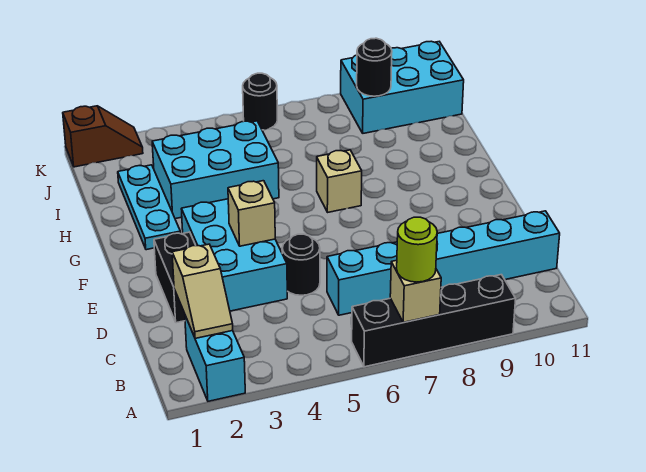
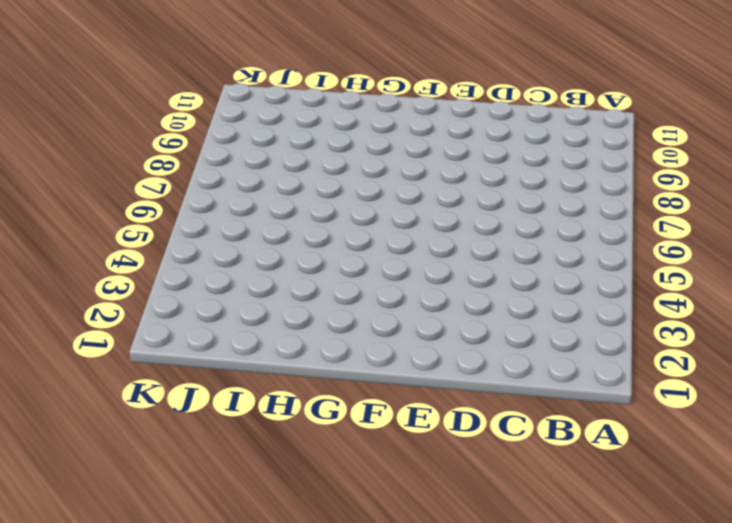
none -> cyan brick A2:B2 level 1
none -> black brick A6:A9 level 1
none -> cyan brick C6:C11 level 1

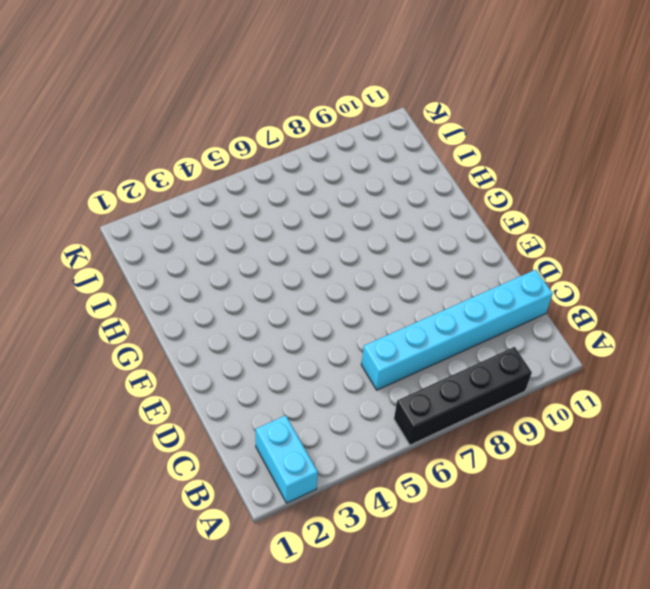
none -> black brick D2:E2 level 1
none -> cyan brick D3:F4 level 1
none -> black round brick D5 level 1

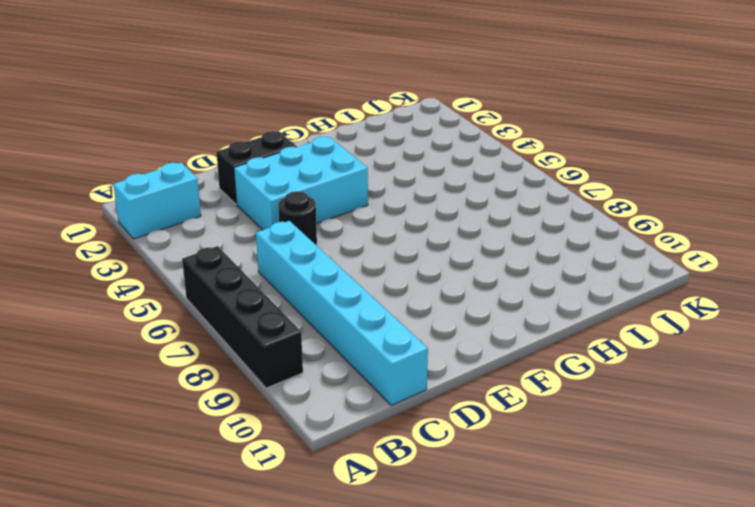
none -> cyan plate G2:I2 level 1
none -> tan brick G7 level 1
none -> cyan brick H3:I5 level 1

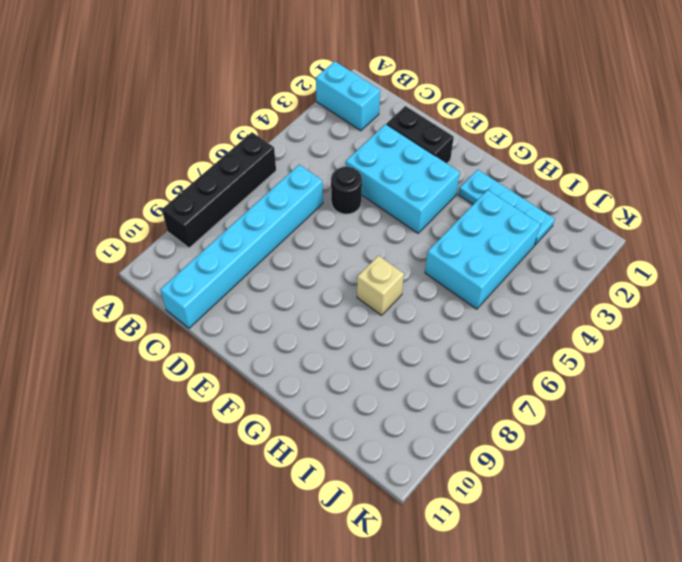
none -> cyan brick J9:K11 level 1
none -> brown slope K1:K2 level 1 top 1
none -> black round brick K6 level 1

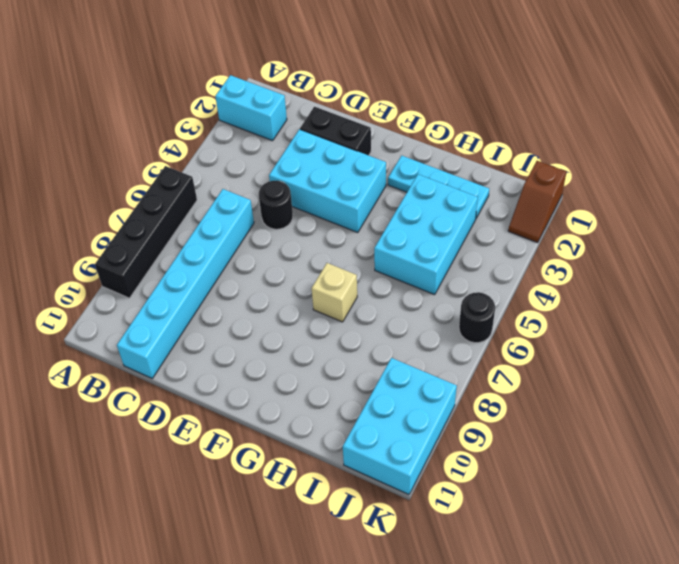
none -> tan brick A7 level 2
none -> tan slope B2:C2 level 2 top C
none -> tan brick E4 level 2

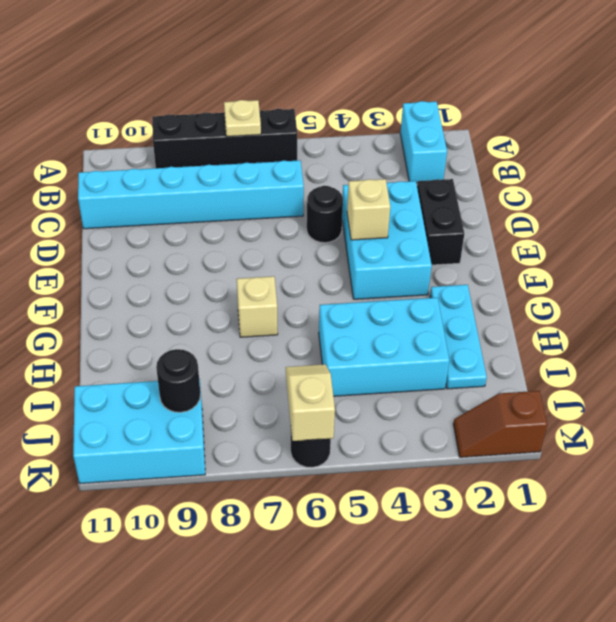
tan plate A7 level 2 -> tan brick A7 level 2
tan slope J6:K6 level 2 top K -> tan slope B2:C2 level 2 top C
none -> lime round brick A7 level 3

